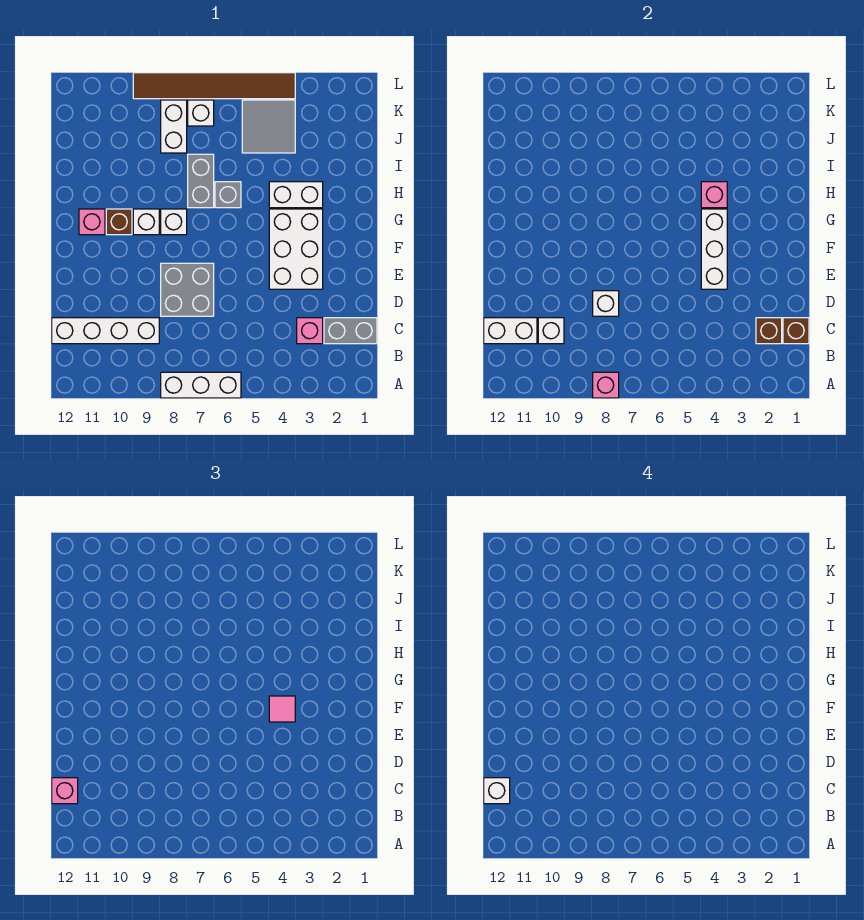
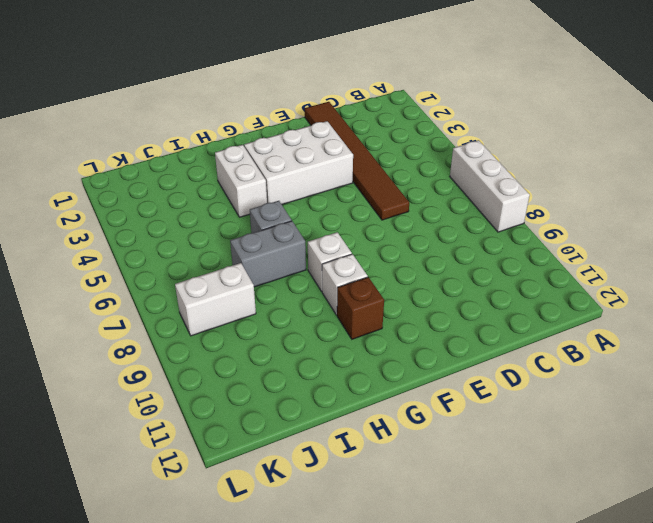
brown tile D1:D6 level 1 -> brown tile L4:L9 level 1
none -> grey brick C1:C2 level 1
none -> pink brick C3 level 1
none -> white brick C9:C12 level 1

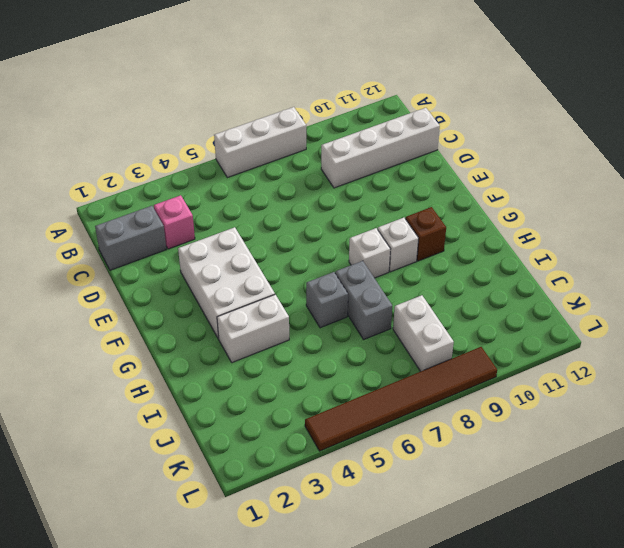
none -> grey brick D7:E8 level 1
none -> pink brick G11 level 1
none -> grey tile J4:K5 level 1

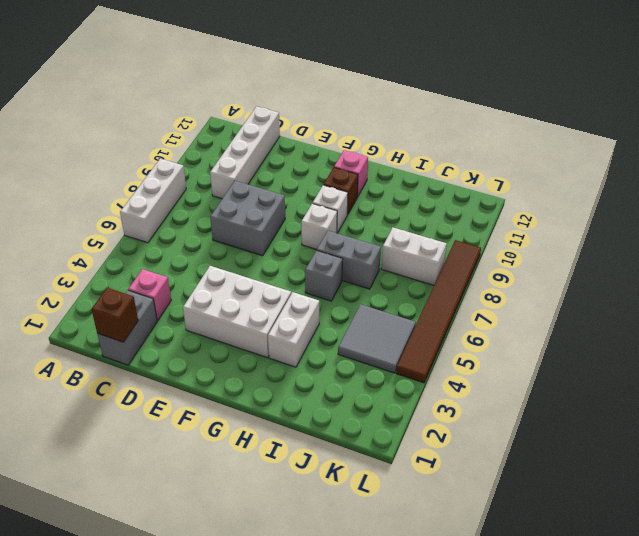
none -> white brick K7 level 1
none -> pink brick A8 level 2
none -> brown brick C2 level 2

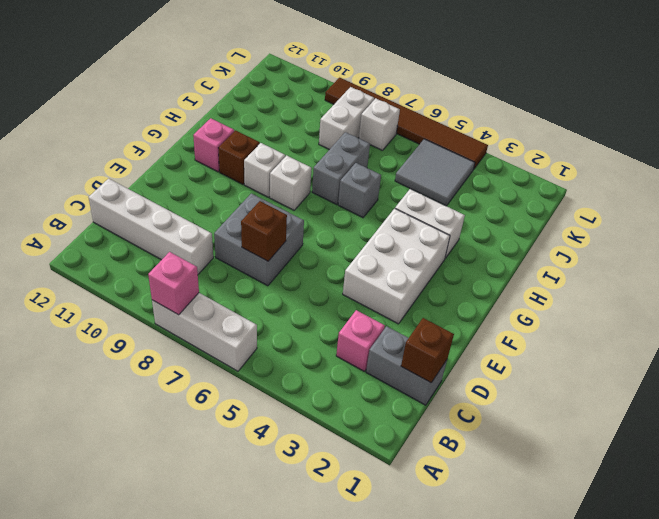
brown brick D7 level 2 -> brown brick C2 level 2
none -> white brick C10 level 2
none -> white brick C11:C12 level 2
none -> white brick D8 level 2

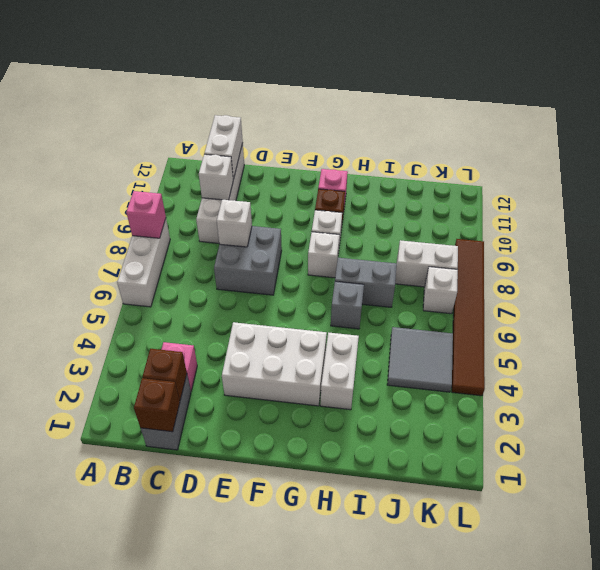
none -> white brick E4:G4 level 2
none -> pink brick H4 level 2
none -> pink brick C12 level 3

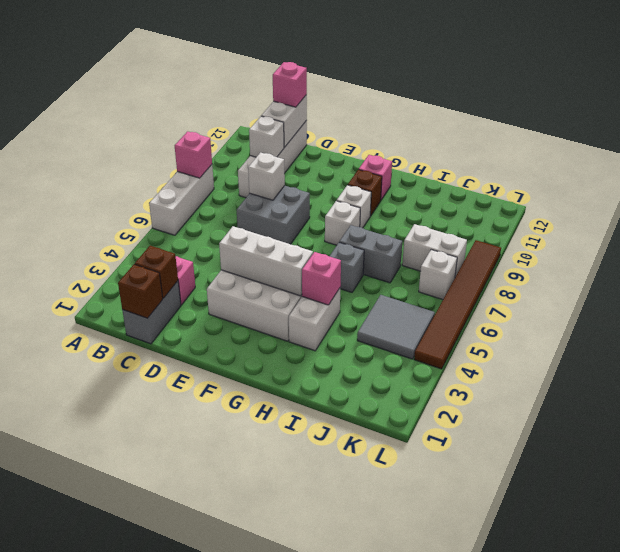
none -> pink tile F4 level 3
none -> white brick C12 level 4

